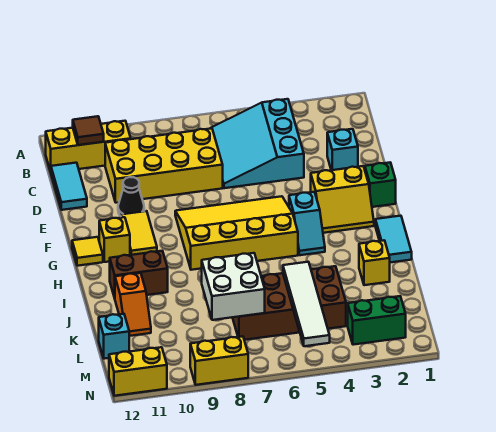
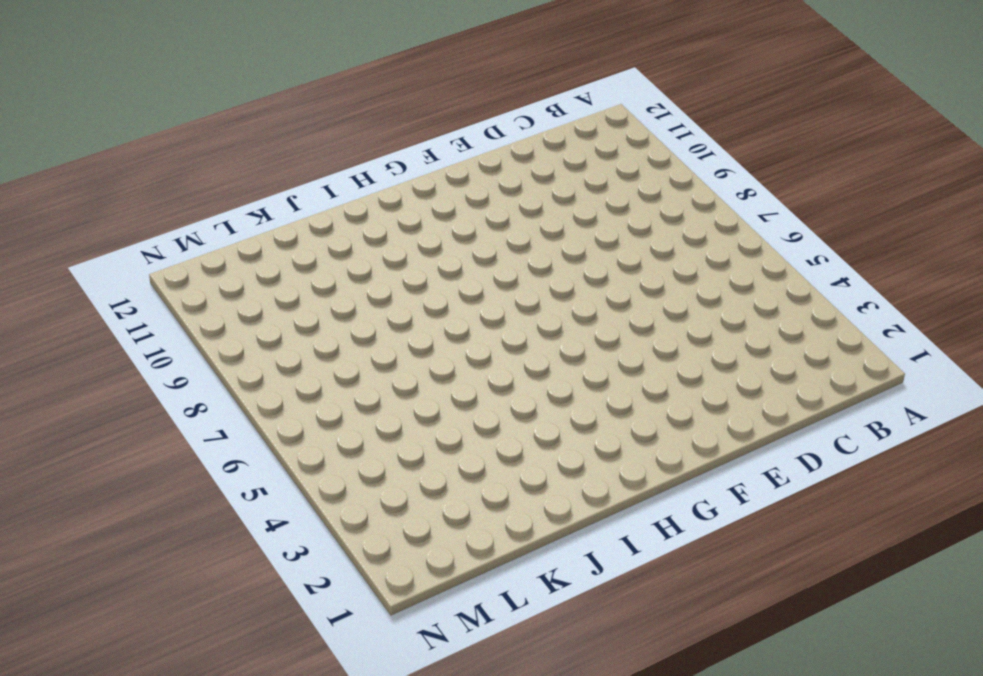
none -> cyan slope B4:D6 level 1 top 4
none -> yellow brick B10:B12 level 1
none -> yellow brick C7:D10 level 1

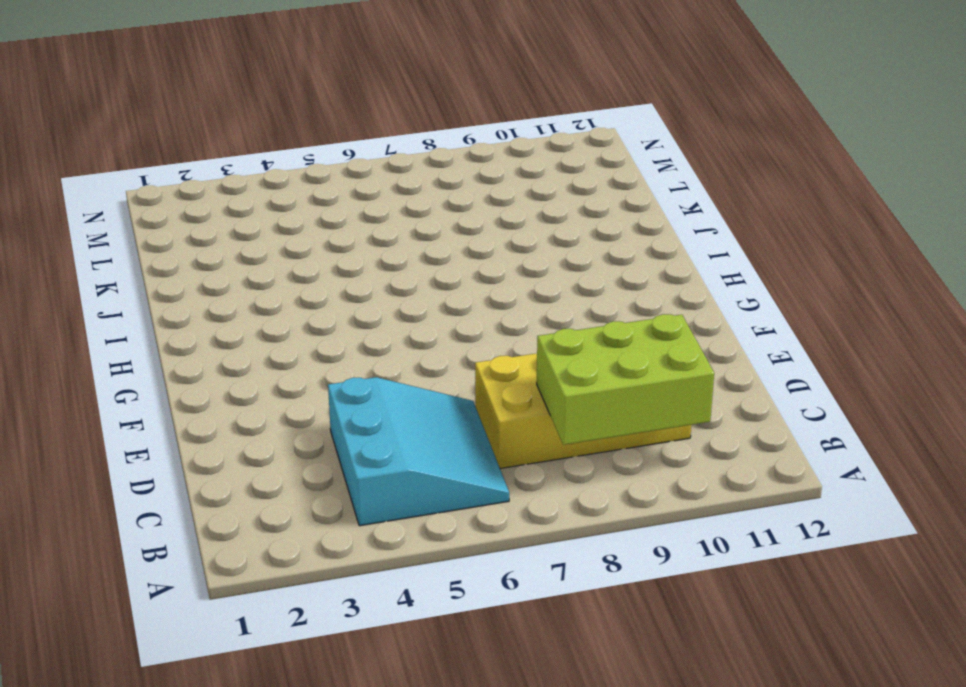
lime brick B8:C10 level 2 -> none
none -> yellow brick B10:B12 level 1
none -> cyan tile C12:D12 level 1
none -> cyan brick D2 level 1

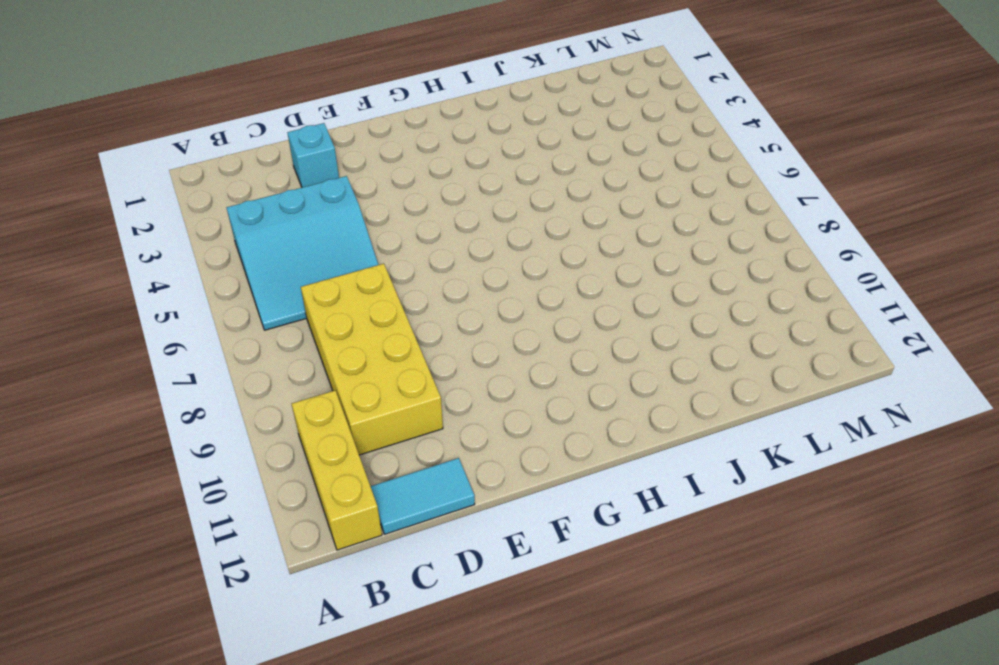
none -> black cone E10 level 1
none -> green brick F1 level 1
none -> yellow slope F2:G3 level 1 top F

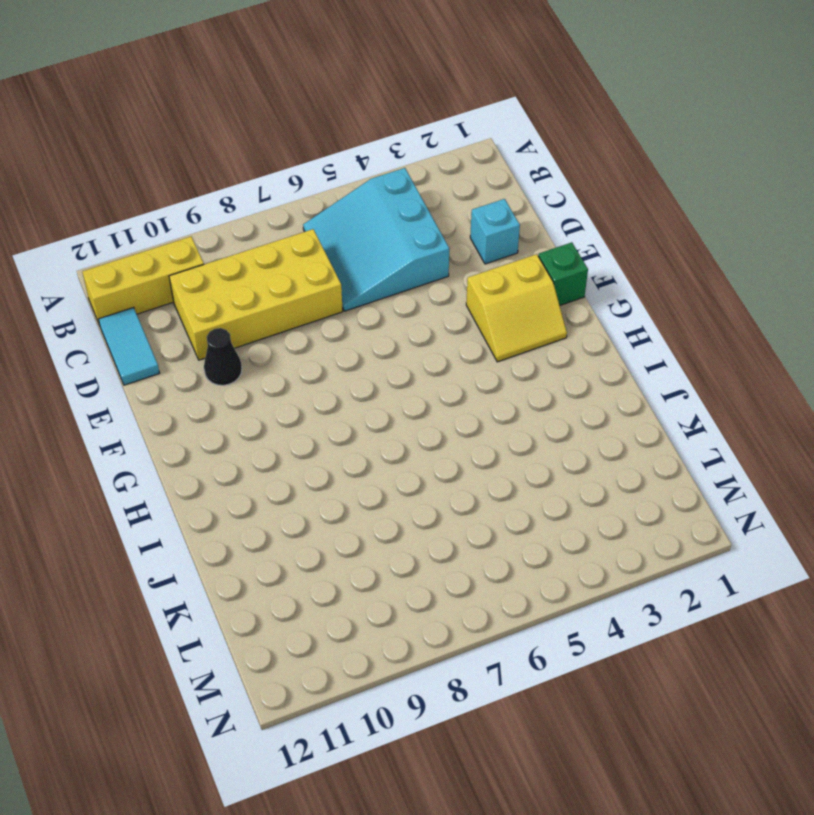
none -> yellow slope F5:H8 level 1 top H
none -> yellow tile F10:G10 level 1
none -> cyan slope G4:H4 level 1 top G

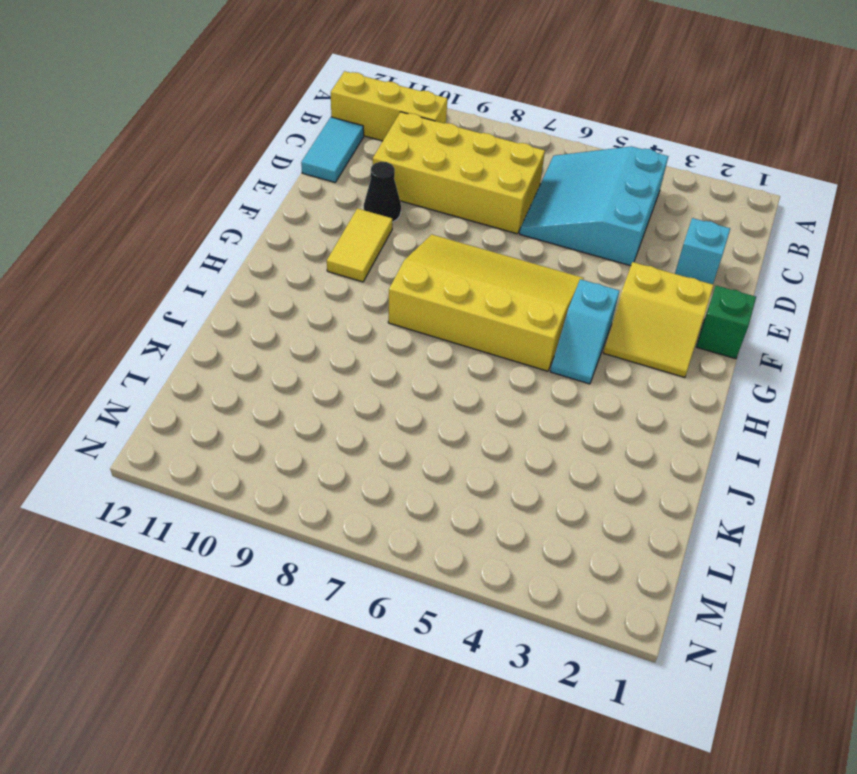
none -> yellow brick G11 level 1
none -> yellow tile G12 level 1
none -> cyan tile H1:I1 level 1

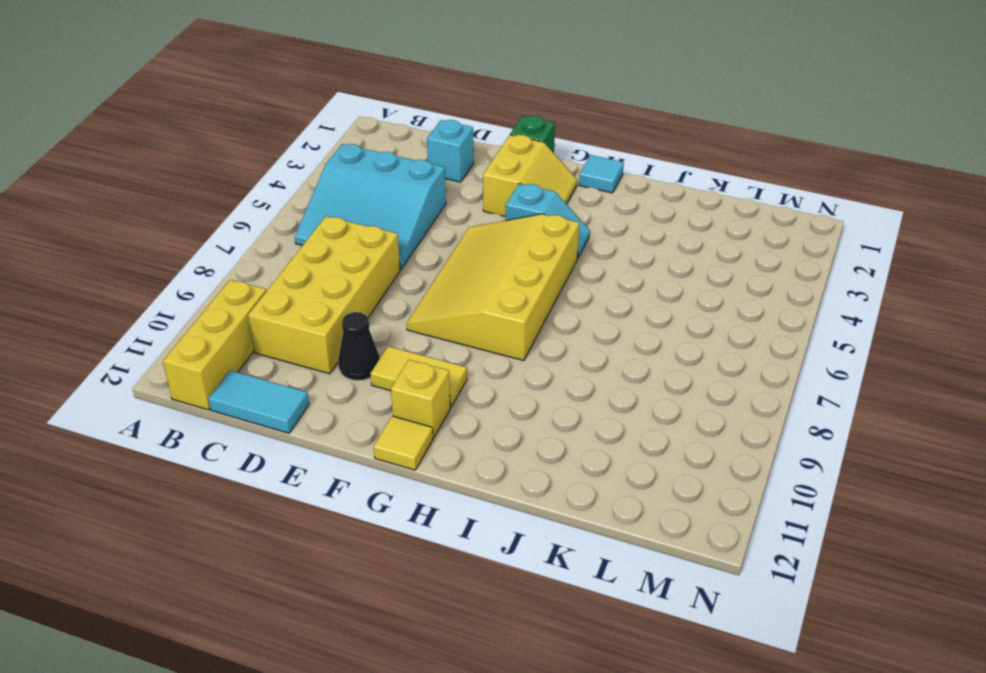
cyan tile H1 level 1 -> cyan tile H1:I1 level 1
none -> brown brick I10:I11 level 1
none -> yellow brick J2 level 1
none -> orange slope J11:K11 level 1 top J

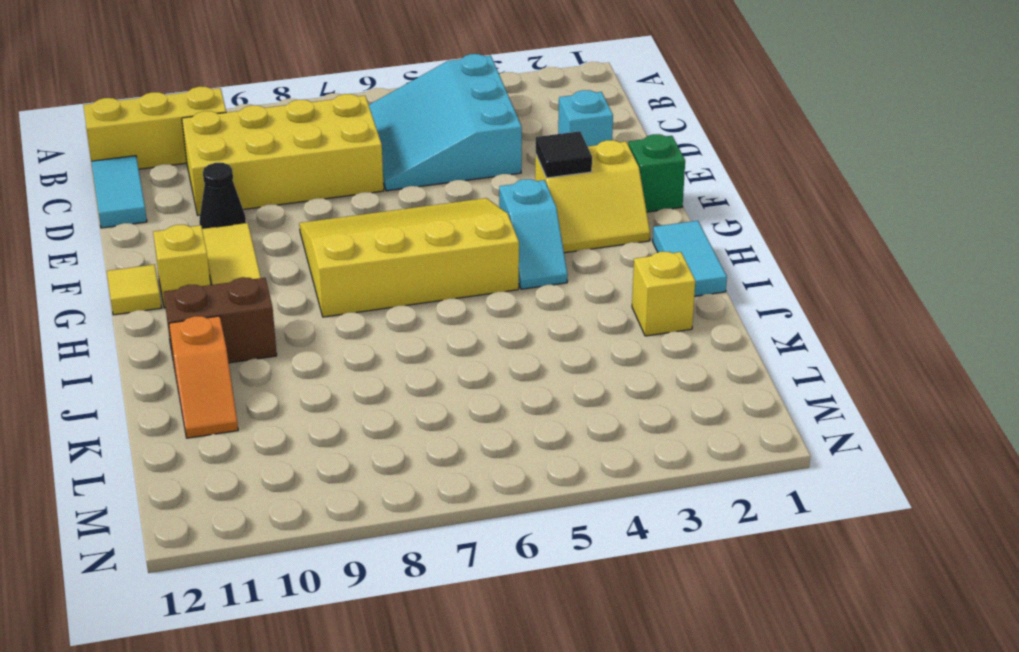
black tile F3 level 2 -> none
none -> brown brick K4:L7 level 1
none -> cyan brick L12 level 1
none -> green brick M2:M3 level 1

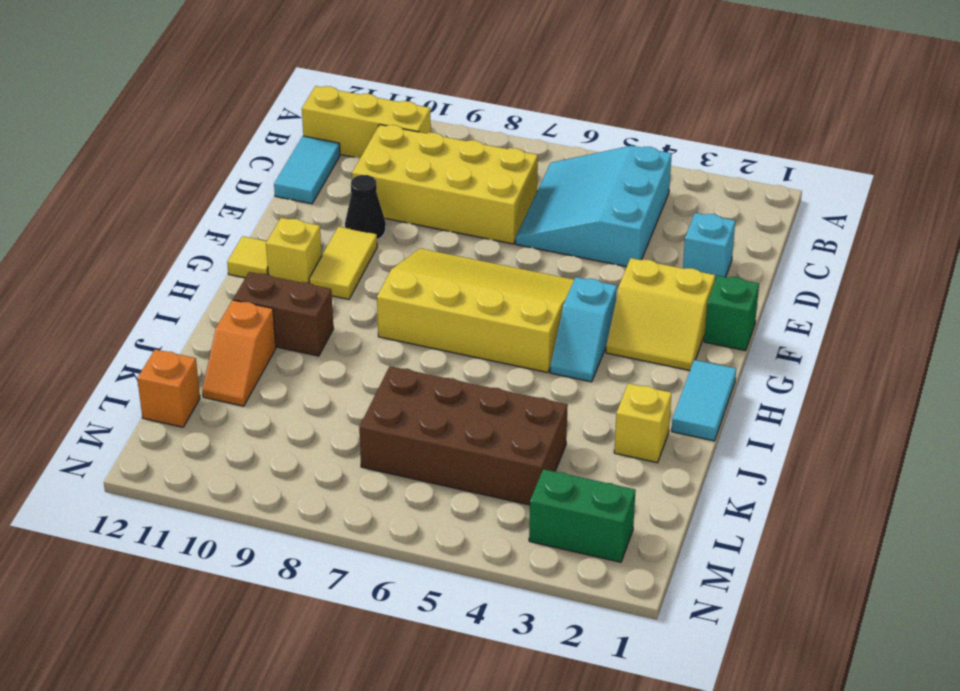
orange brick L12 level 1 -> cyan brick L12 level 1
none -> yellow brick N8:N9 level 1
none -> yellow brick N11:N12 level 1
none -> brown tile B11 level 2

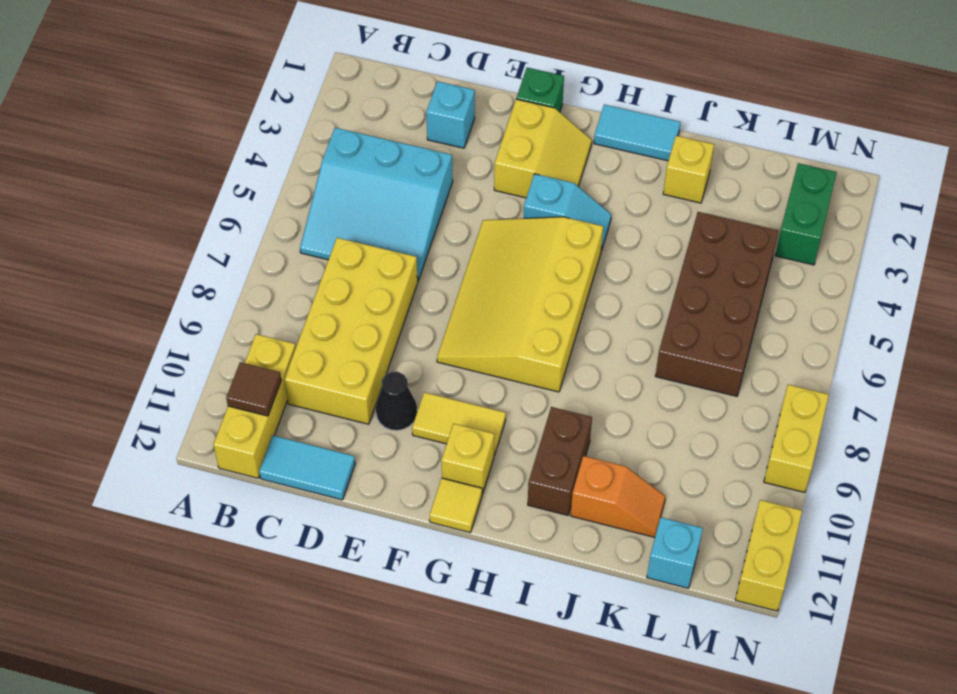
none -> white tile K5:N5 level 2
none -> white brick K7:L8 level 2

